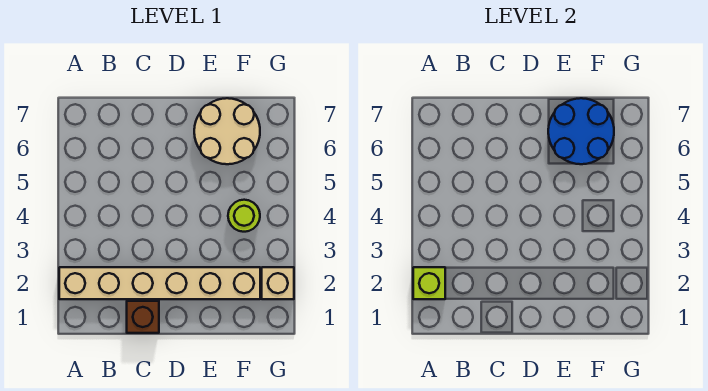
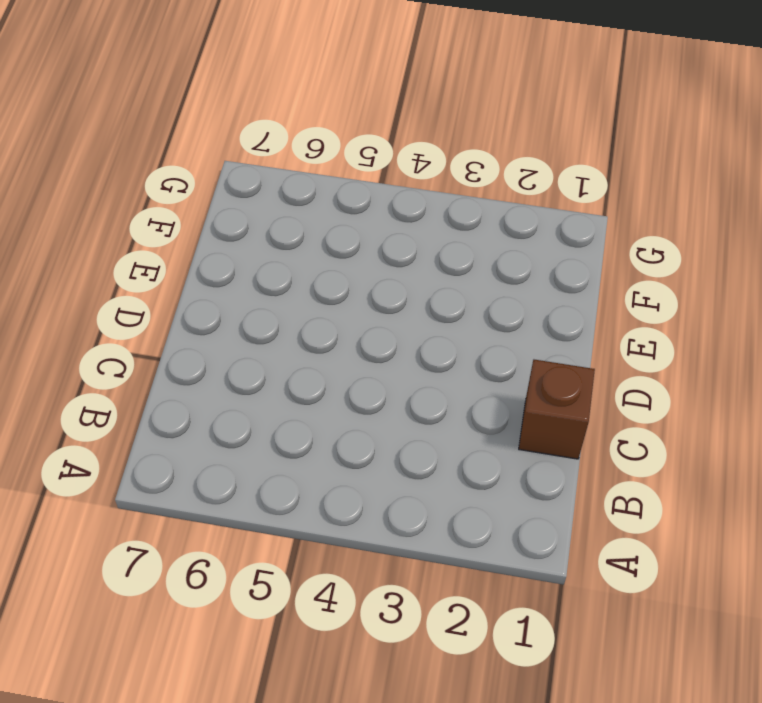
none -> tan brick A2:F2 level 1
none -> tan round brick E6:F7 level 1

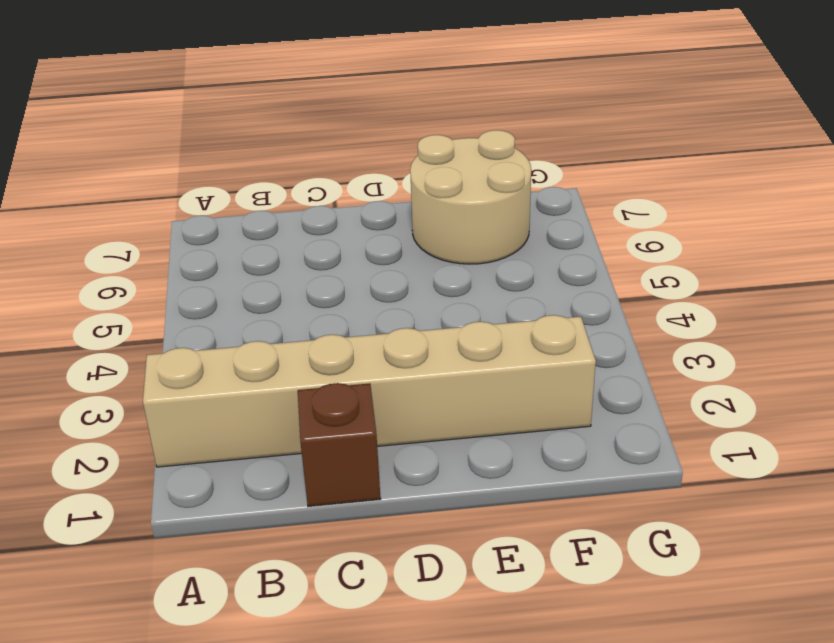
none -> lime round brick F4 level 1
none -> tan brick G2 level 1

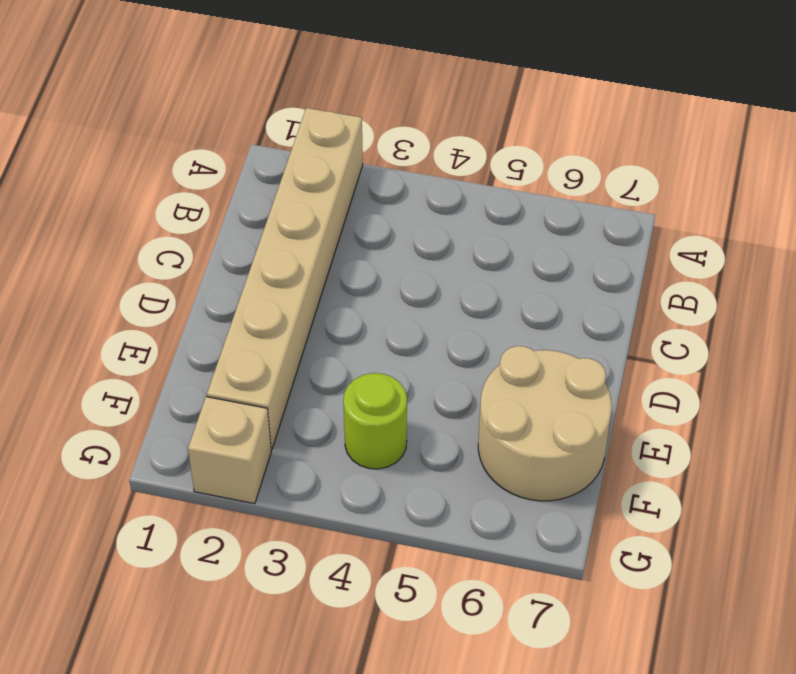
none -> brown brick C1 level 1
none -> lime brick A2 level 2

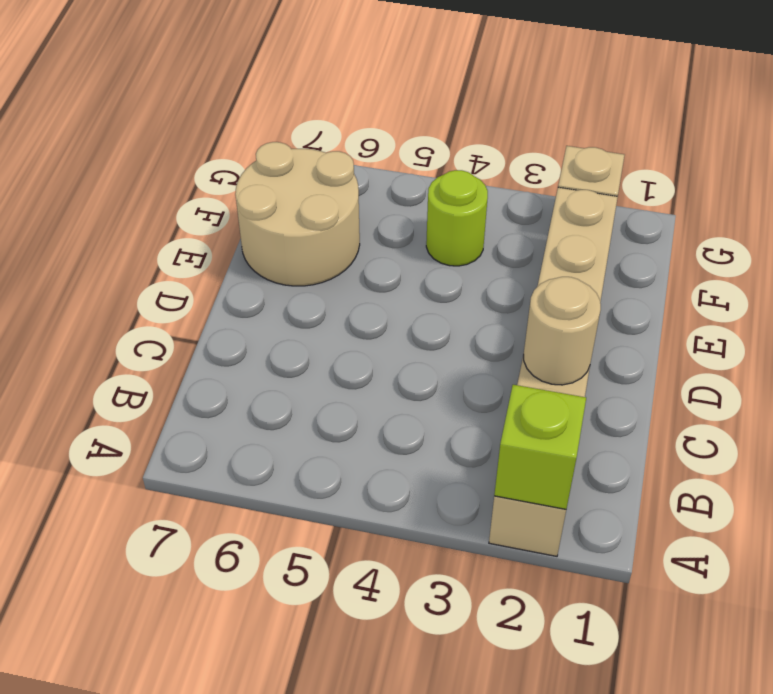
tan round brick C2 level 2 -> none
none -> brown brick C1 level 1
none -> blue round brick E6:F7 level 2

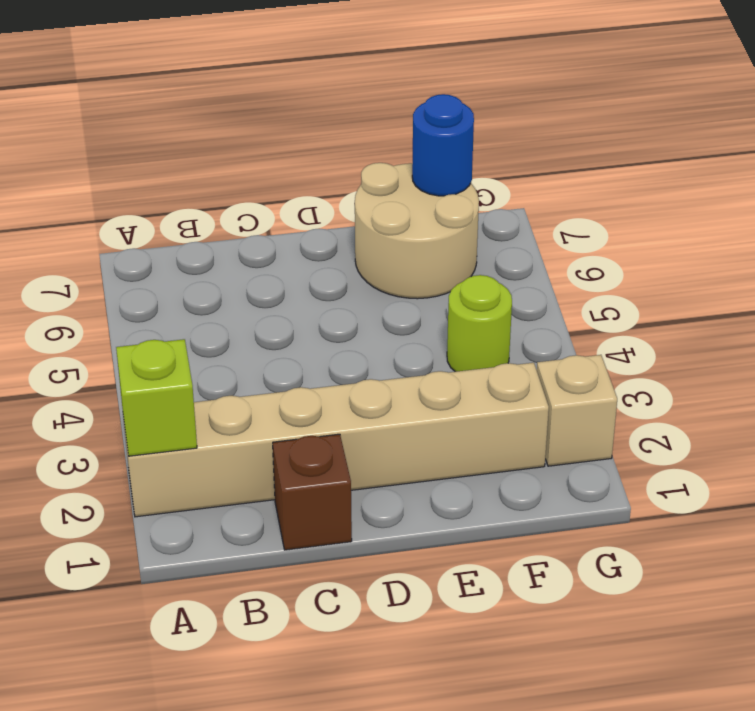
blue round brick F7 level 2 -> blue round brick E6:F7 level 2

